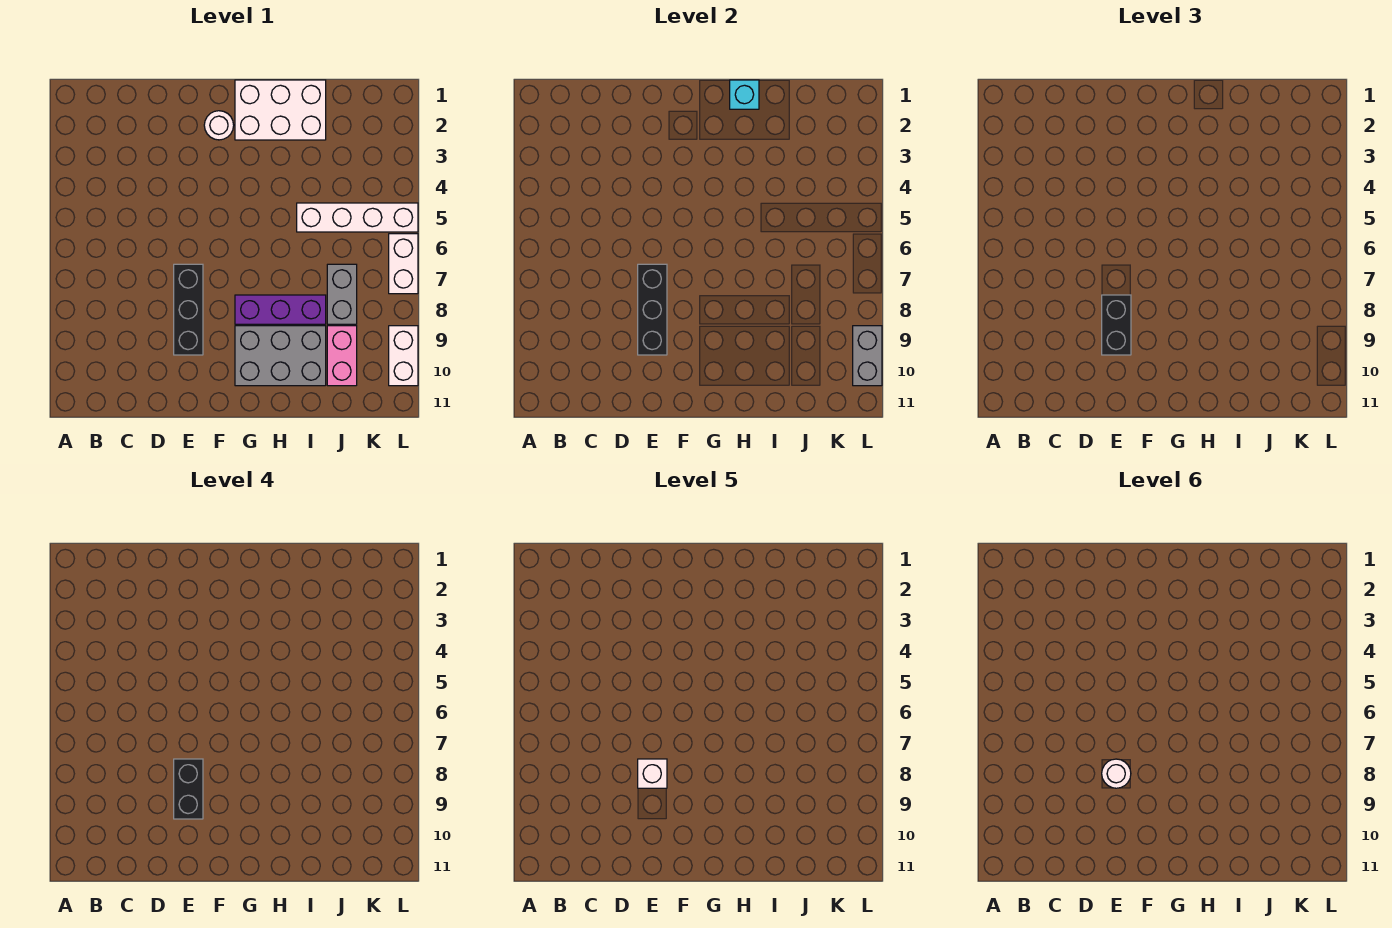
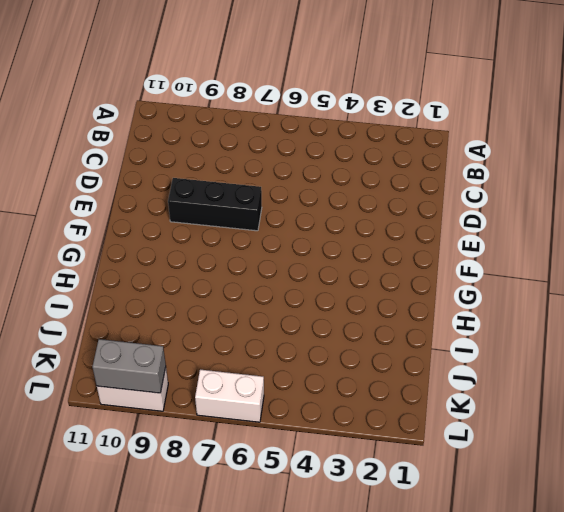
none -> white round brick F2 level 1
none -> white brick G1:I2 level 1
none -> purple brick G8:I8 level 1

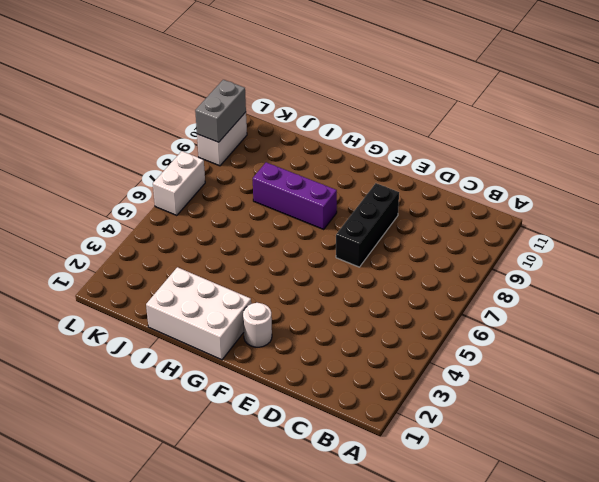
none -> grey brick G9:I10 level 1
none -> white brick I5:L5 level 1
none -> grey brick J7:J8 level 1

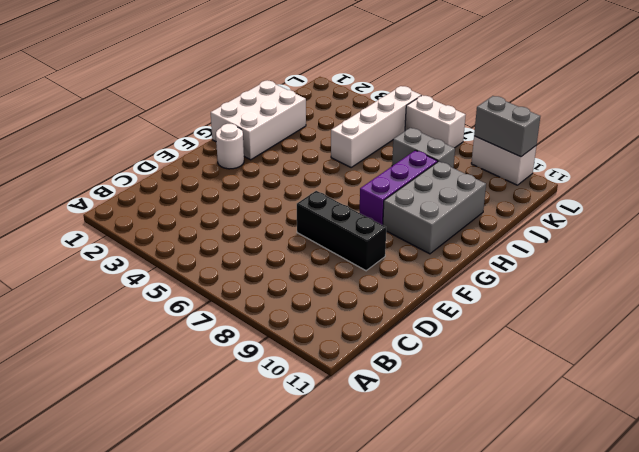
none -> pink brick J9:J10 level 1
none -> black brick E7:E9 level 2
none -> cyan brick H1 level 2

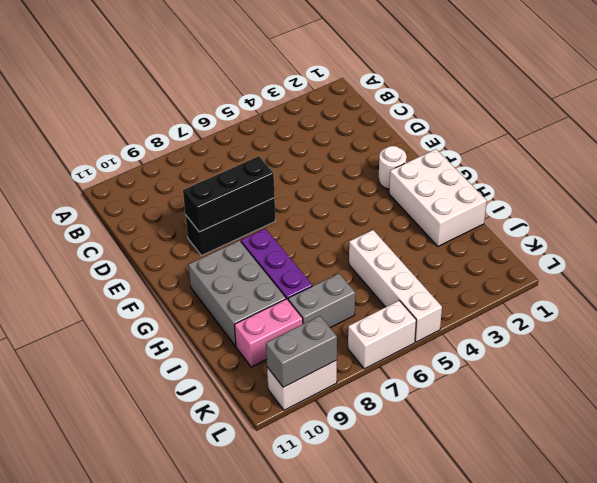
none -> cyan brick H1 level 2
none -> black brick E8:E9 level 3
none -> black brick E8:E9 level 4

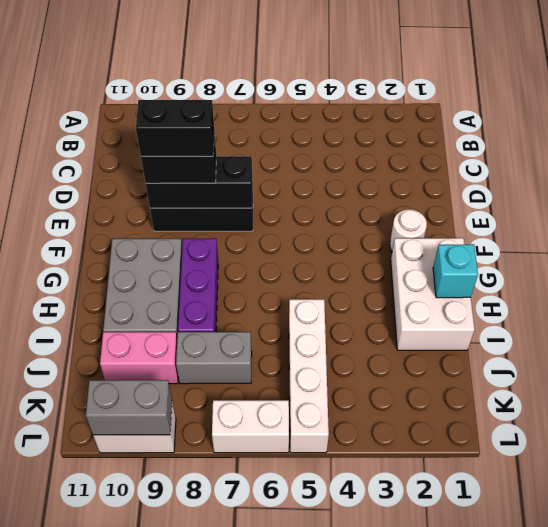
none -> white brick E8 level 5
none -> white round brick E8 level 6

